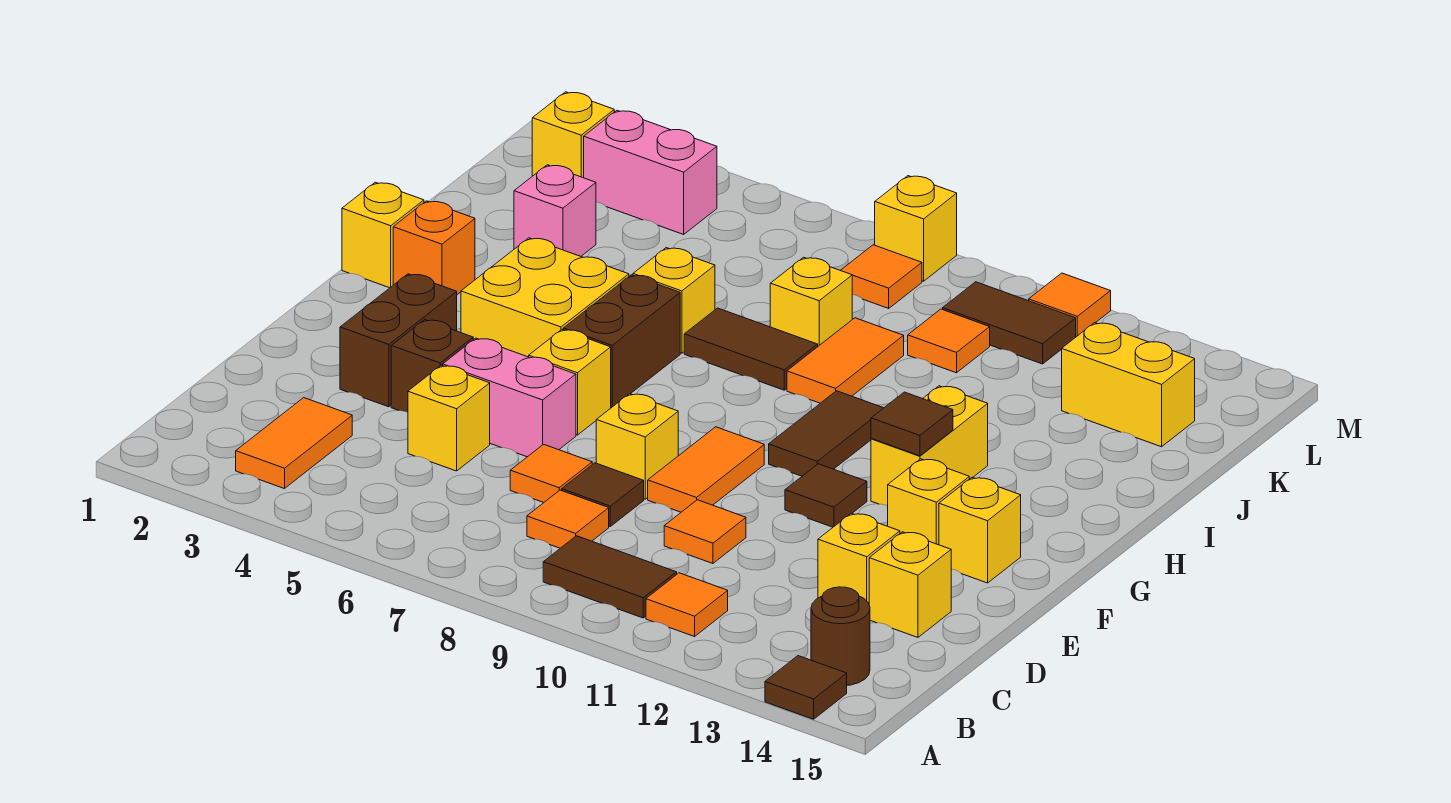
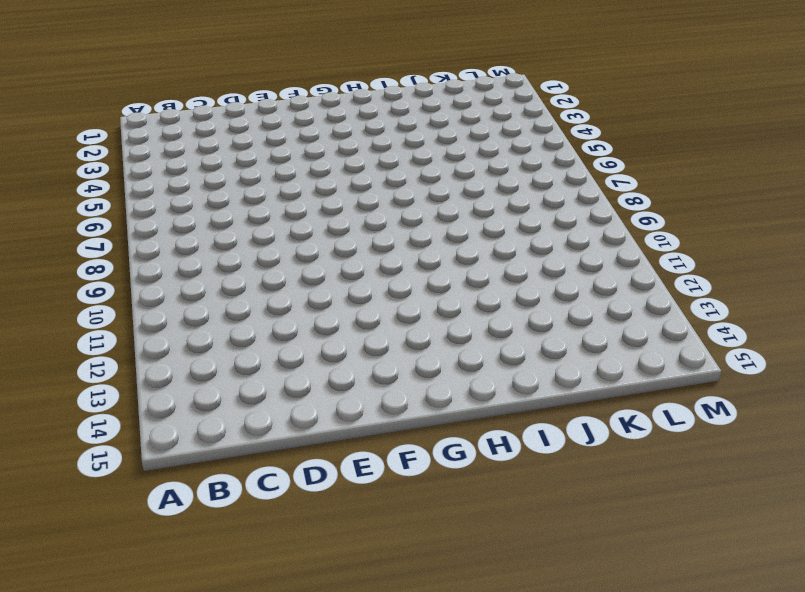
none -> brown tile A14 level 1
none -> orange tile B3:C3 level 1
none -> brown tile B9:B10 level 1
none -> orange tile B11 level 1

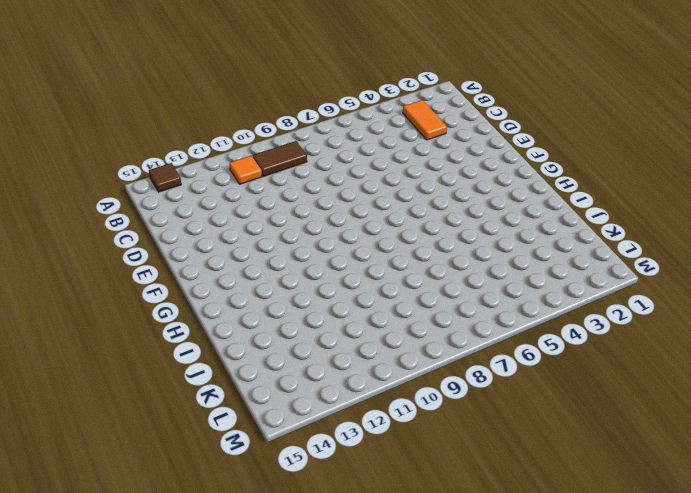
none -> brown round brick B14 level 1
none -> orange tile C8 level 1
none -> yellow brick D5 level 1
none -> orange tile D7 level 1

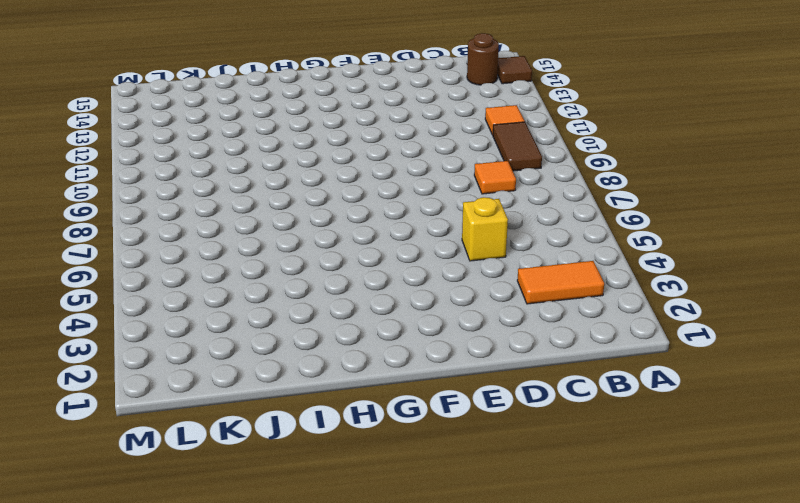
none -> orange tile D7 level 1
none -> brown tile D8 level 1
none -> orange tile D10 level 1
none -> yellow brick D13 level 1

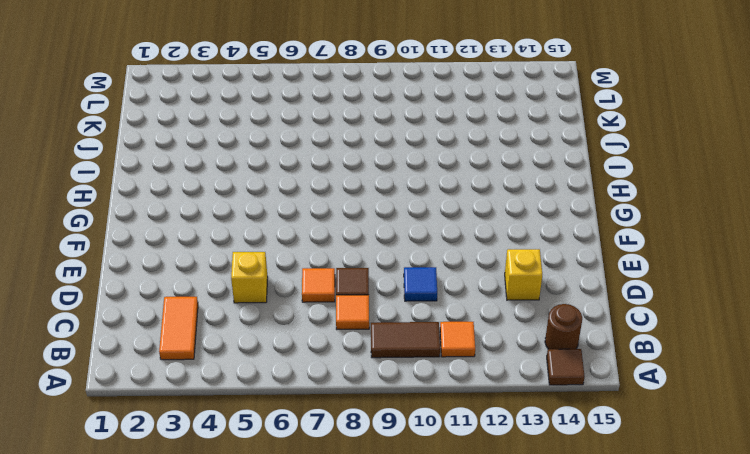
blue tile D10 level 1 -> orange tile D10 level 1
none -> yellow brick D14 level 1
none -> brown brick E3:F3 level 1
none -> brown brick E4 level 1
none -> pink brick E5:E6 level 1

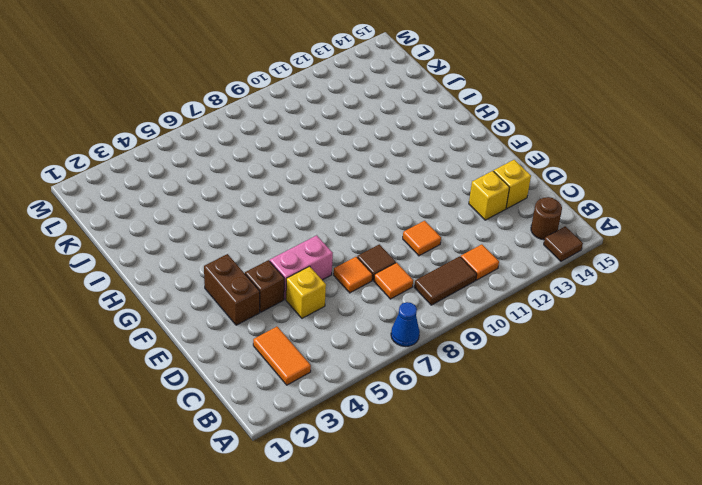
blue cone A7 level 1 -> none
none -> yellow brick E8 level 1
none -> orange tile E9:F9 level 1
none -> yellow brick F6 level 1
none -> brown tile F11 level 1

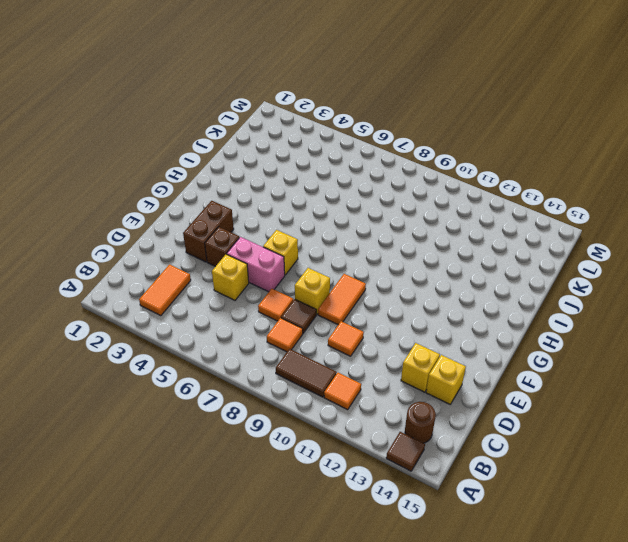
none -> brown tile F11 level 1
none -> yellow brick F13 level 1
none -> yellow brick F14 level 1
none -> yellow brick G4:H5 level 1

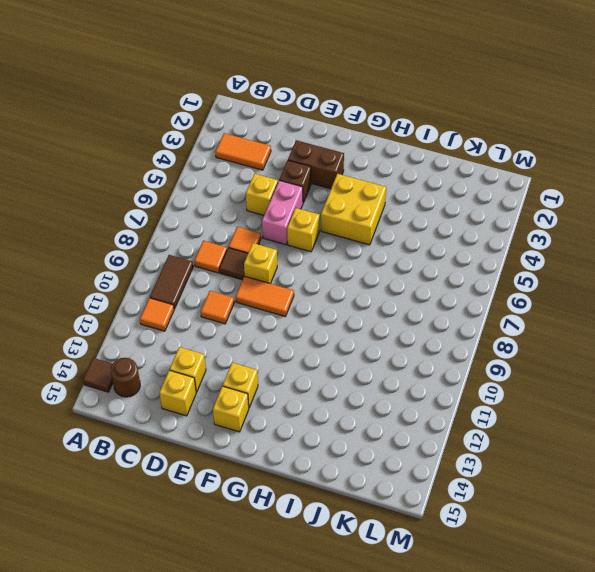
none -> brown tile F11 level 1
none -> brown brick G6:H6 level 1
none -> brown tile G10:H10 level 1
none -> yellow brick G12:H12 level 1

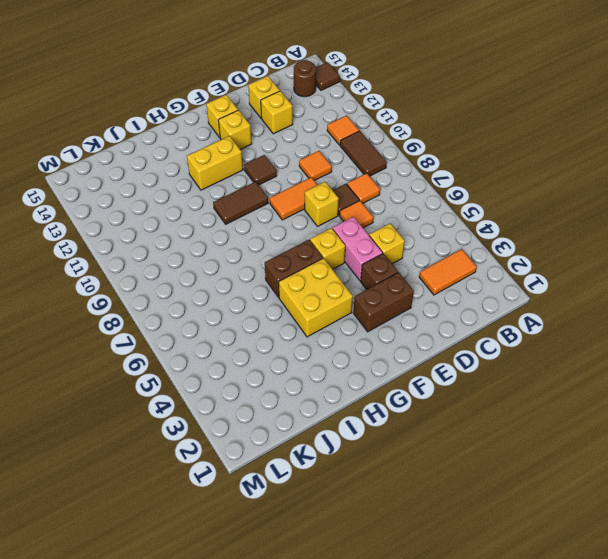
none -> yellow brick H1 level 1
none -> orange brick H2 level 1
none -> yellow brick I6 level 1
none -> brown tile I7:I8 level 1

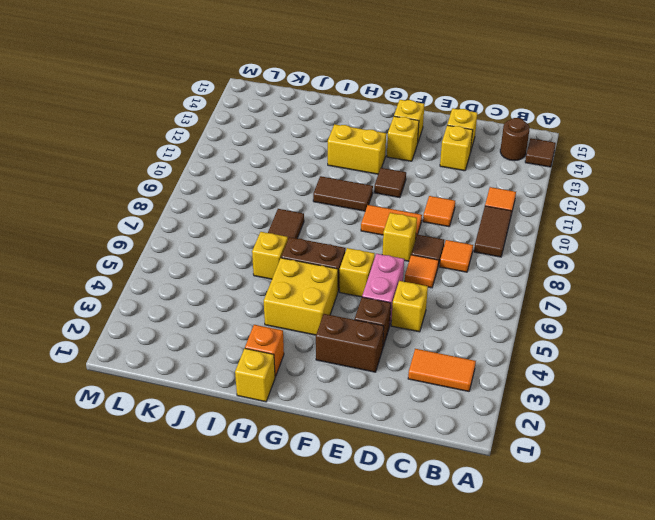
none -> orange tile I9:J9 level 1
none -> pink brick J3 level 1
none -> yellow brick J8 level 1
none -> orange tile K10 level 1

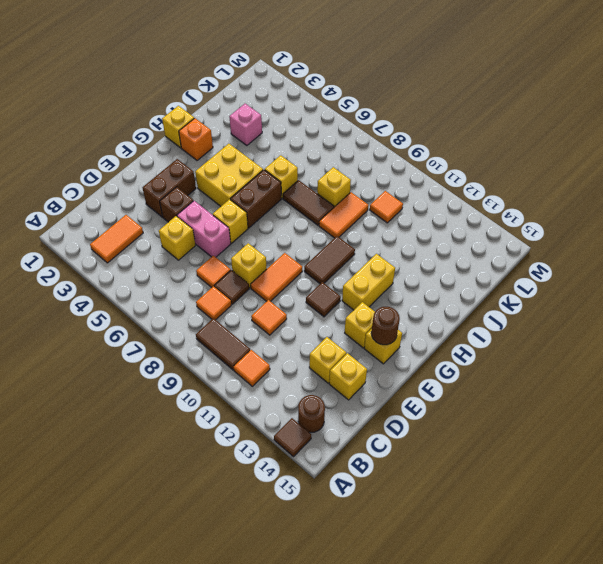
brown round brick F14 level 2 -> none
none -> yellow brick K13:K14 level 1
none -> yellow brick L2 level 1
none -> pink brick L3:L4 level 1
none -> orange tile L8 level 1

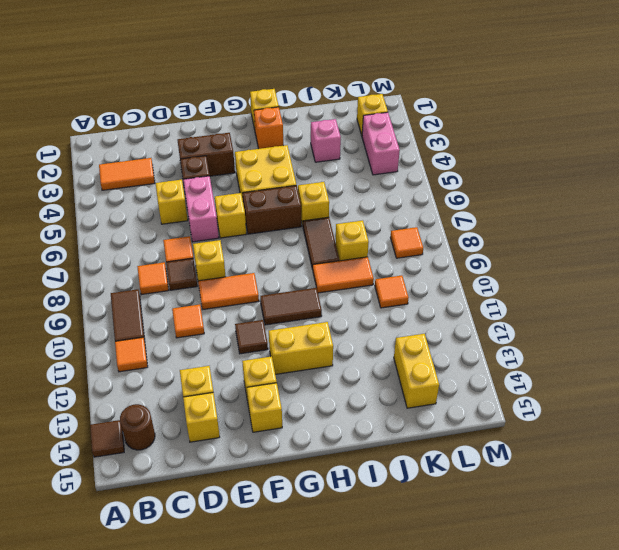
none -> brown tile L10:L11 level 1
none -> yellow brick M8 level 1
none -> orange tile M11 level 1
none -> brown tile G12 level 2

